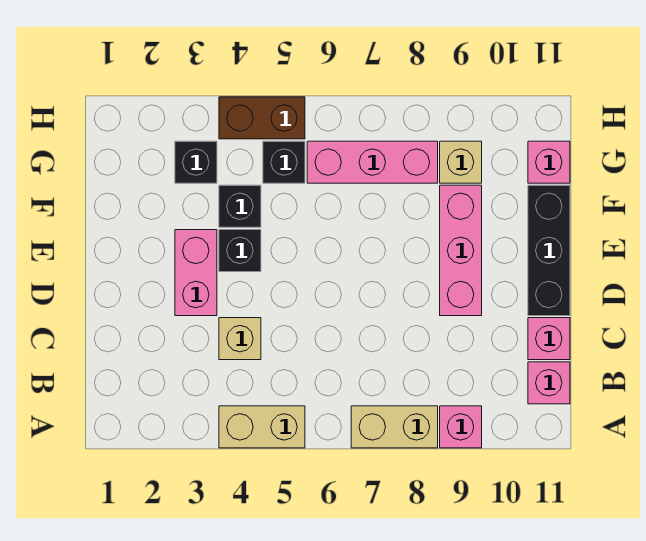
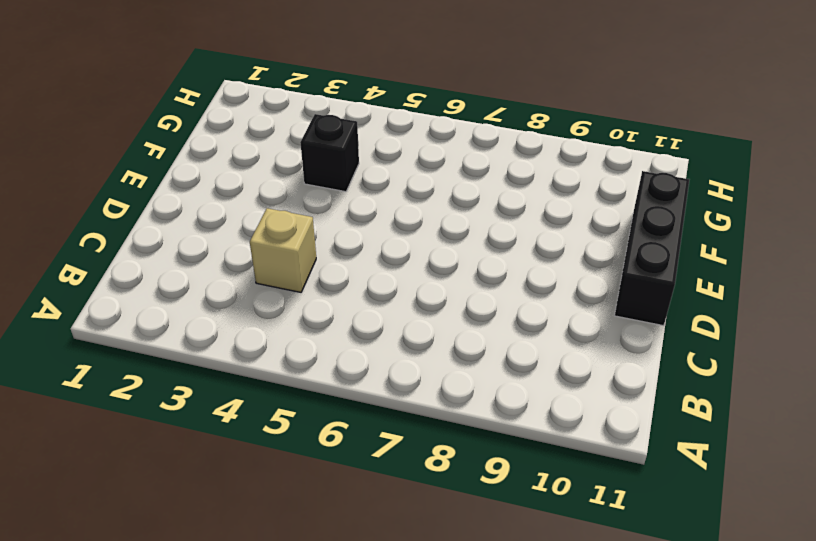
none -> tan brick A4:A5 level 1
none -> tan brick A7:A8 level 1
none -> pink brick A9 level 1

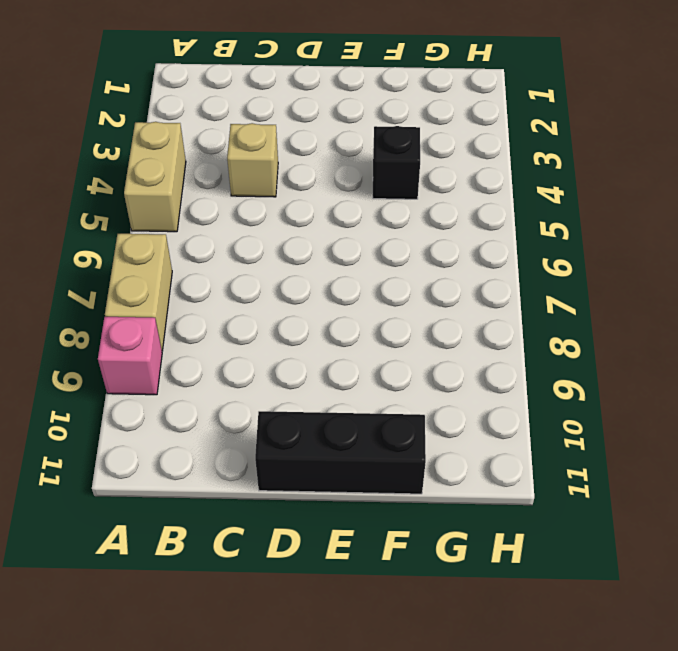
none -> pink brick B11 level 1
none -> pink brick C11 level 1
none -> pink brick D3:E3 level 1

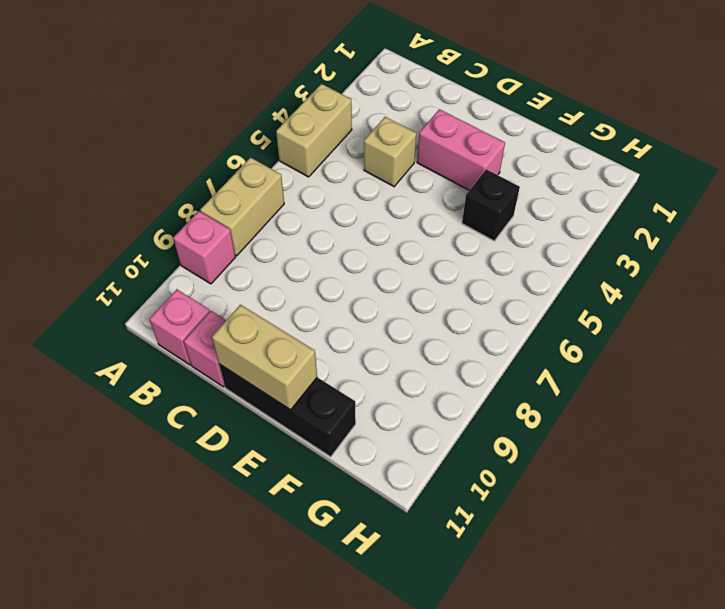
tan brick D11:E11 level 2 -> none
none -> pink brick D9:F9 level 1
none -> black brick E4 level 1
none -> black brick G3 level 1

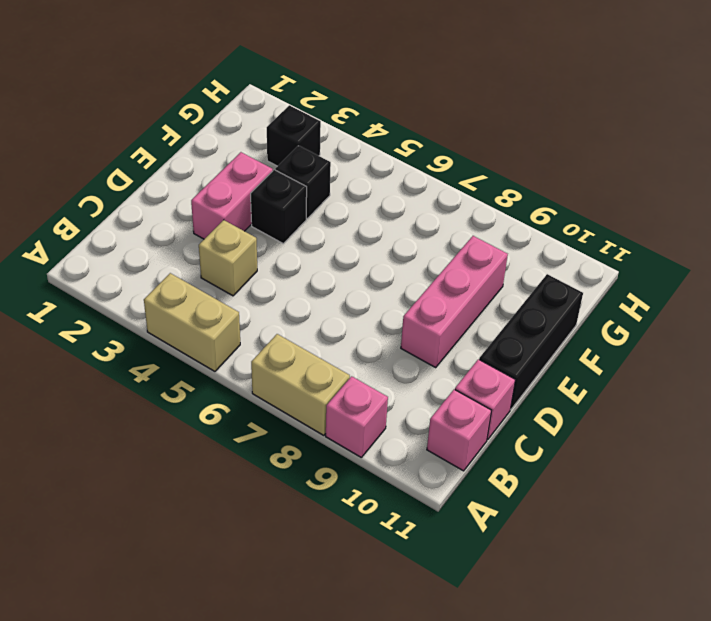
none -> black brick G5 level 1
none -> pink brick G6:G8 level 1
none -> tan brick G9 level 1

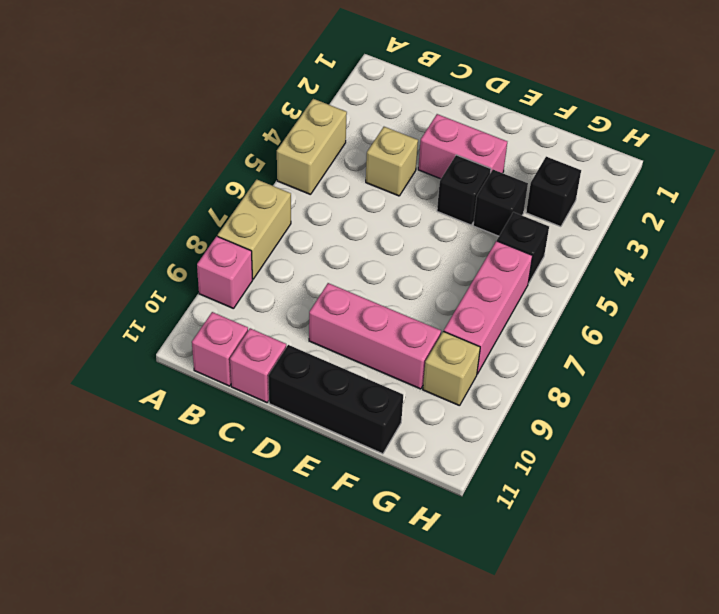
none -> pink brick G11 level 1
none -> brown brick H4:H5 level 1

